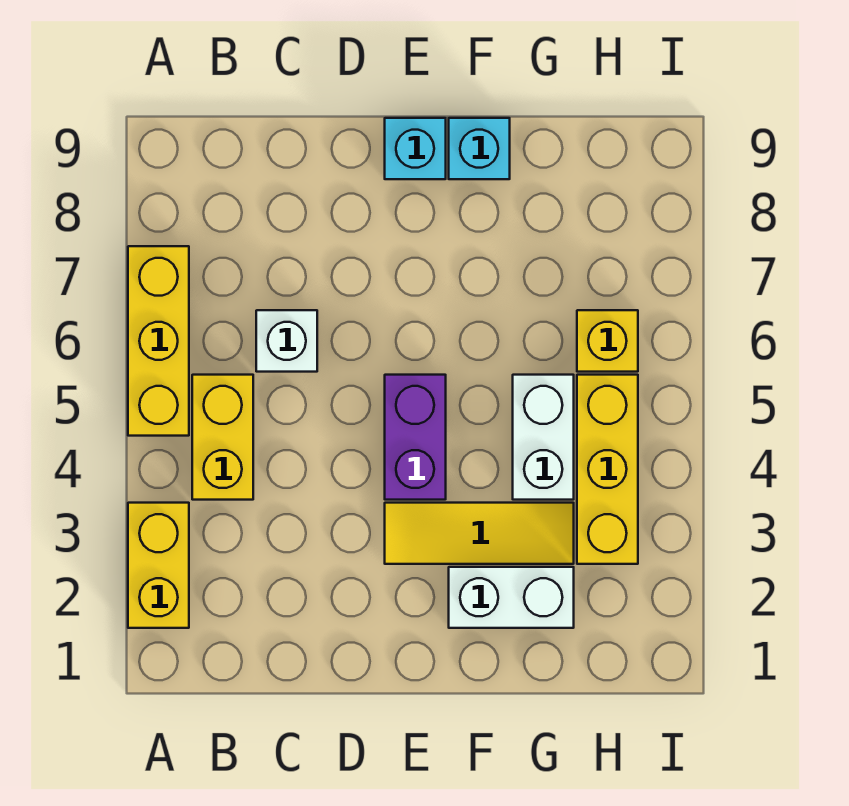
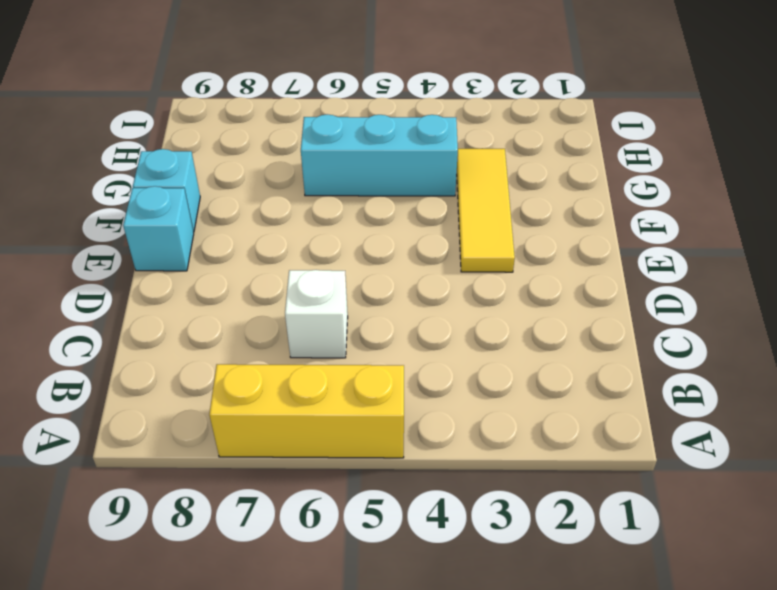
cyan brick G4:G6 level 1 -> white brick G4:G5 level 1
none -> yellow brick A2:A3 level 1
none -> yellow brick B4:B5 level 1
none -> purple brick E4:E5 level 1

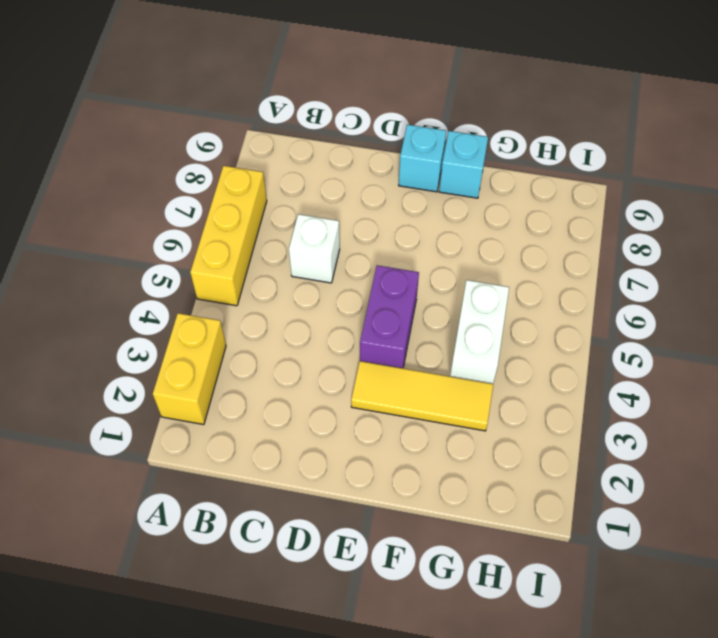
none -> yellow brick B4:B5 level 1
none -> white brick F2:G2 level 1
none -> yellow brick H3:H5 level 1

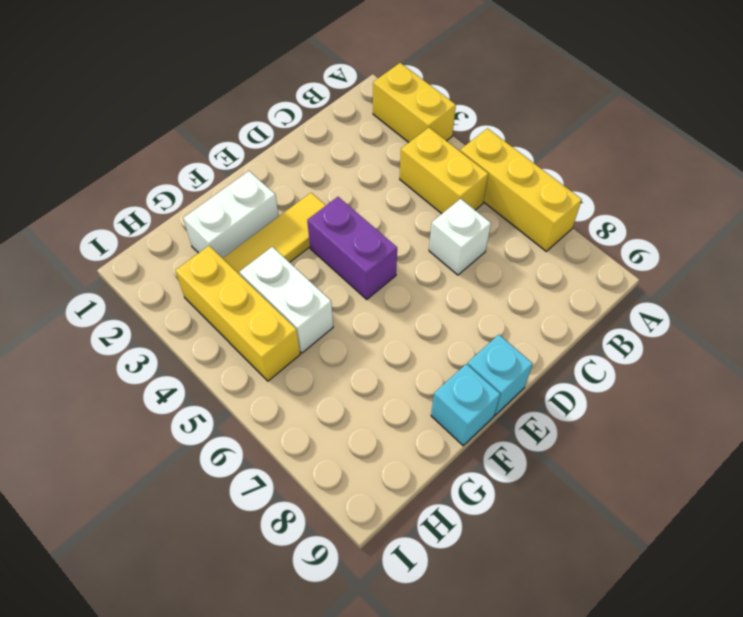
none -> yellow brick H6 level 1

